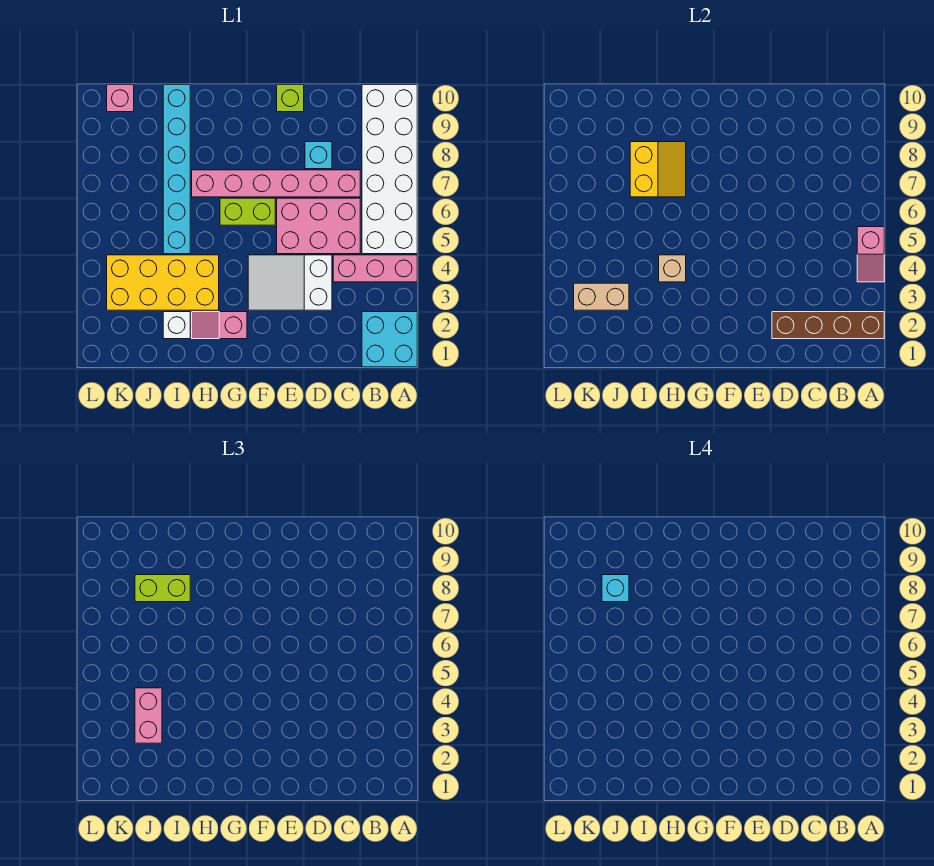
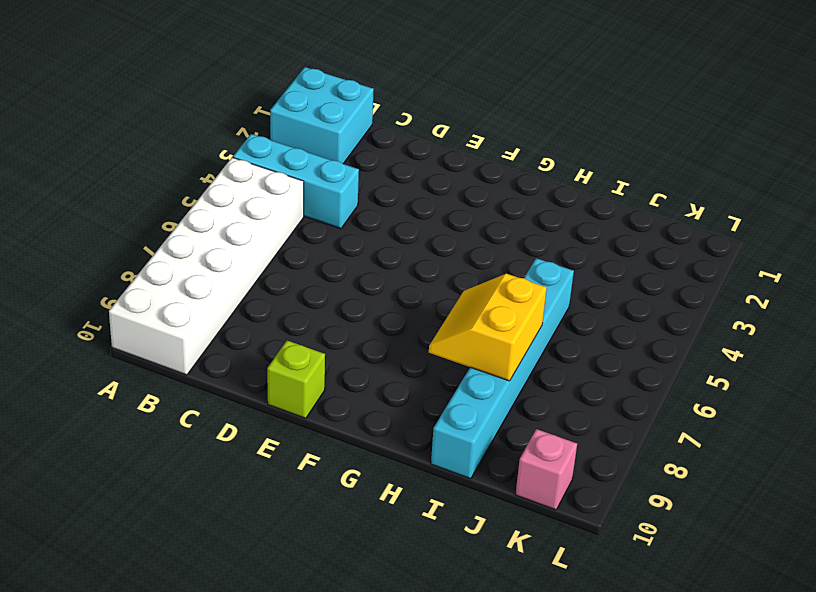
cyan brick A4:C4 level 1 -> pink brick A4:C4 level 1
none -> pink brick C5:E6 level 1
none -> pink brick C7:H7 level 1
none -> white slope D3:F4 level 1 top D

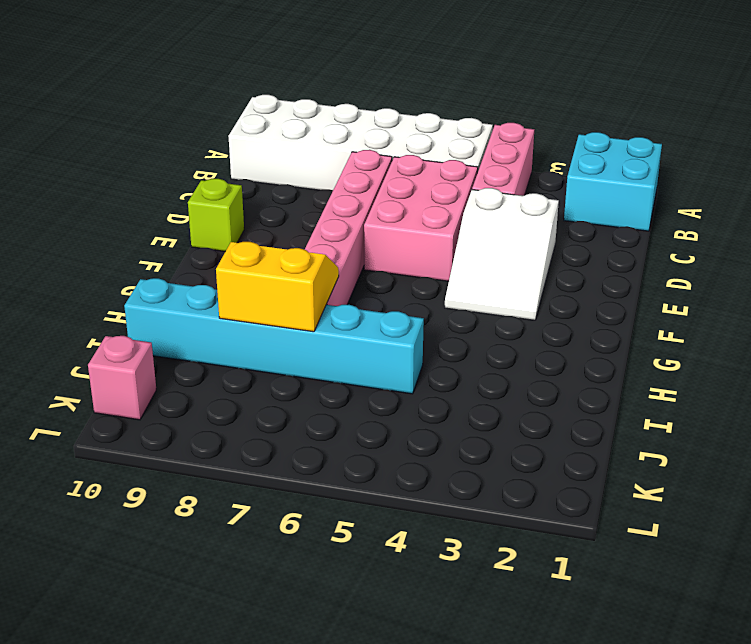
none -> cyan brick D8 level 1
none -> lime brick F6:G6 level 1
none -> pink slope G2:H2 level 1 top G

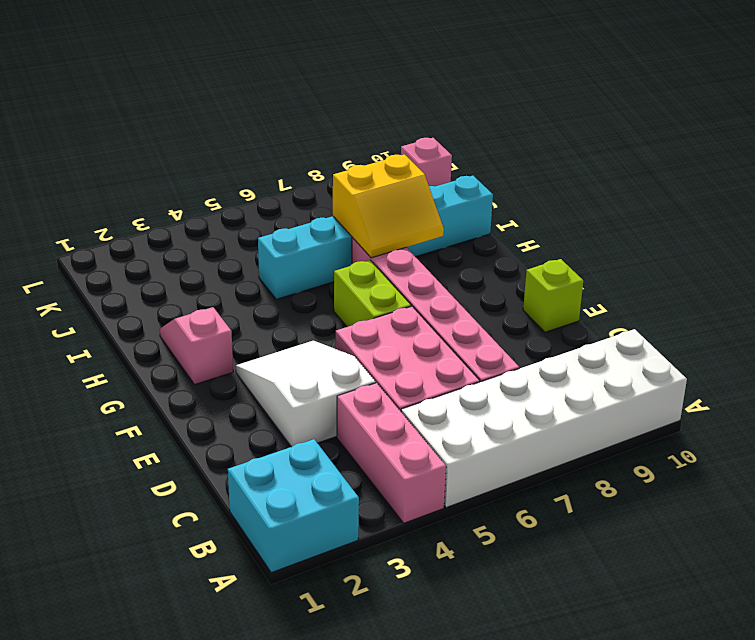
none -> cyan brick D8 level 1
none -> yellow brick H3:K4 level 1
none -> white brick I2 level 1

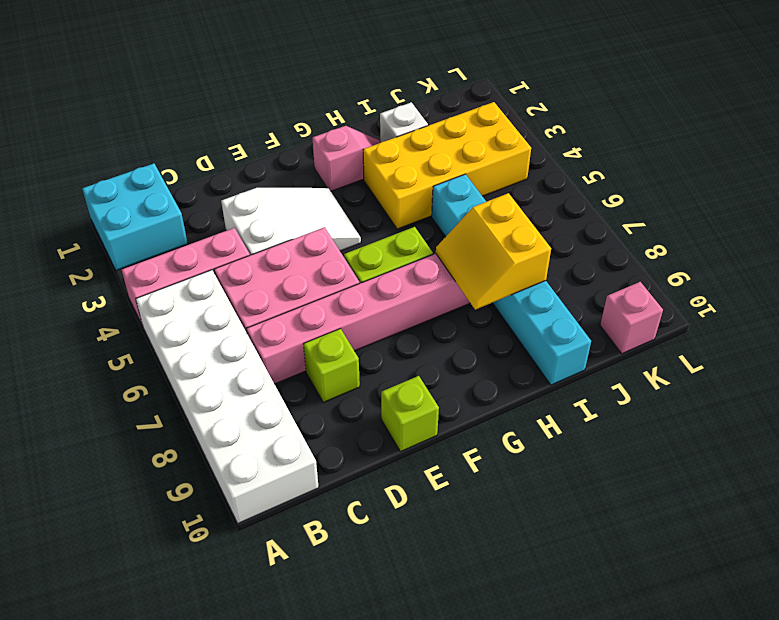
lime brick D8 level 1 -> cyan brick D8 level 1
none -> brown brick A2:D2 level 2
none -> pink slope A4:A5 level 2 top 5
none -> tan brick H4 level 2

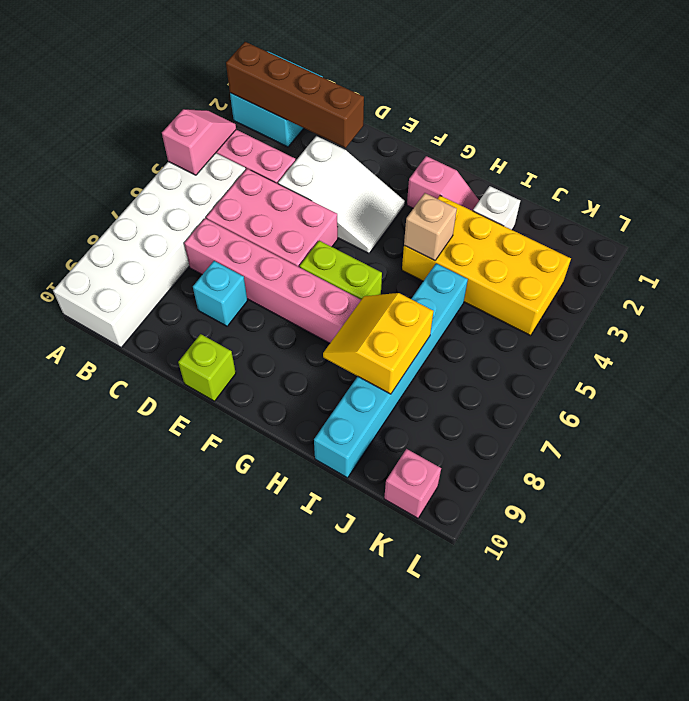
none -> tan brick J3:K3 level 2
none -> lime brick I8:J8 level 3
none -> pink brick J3:J4 level 3

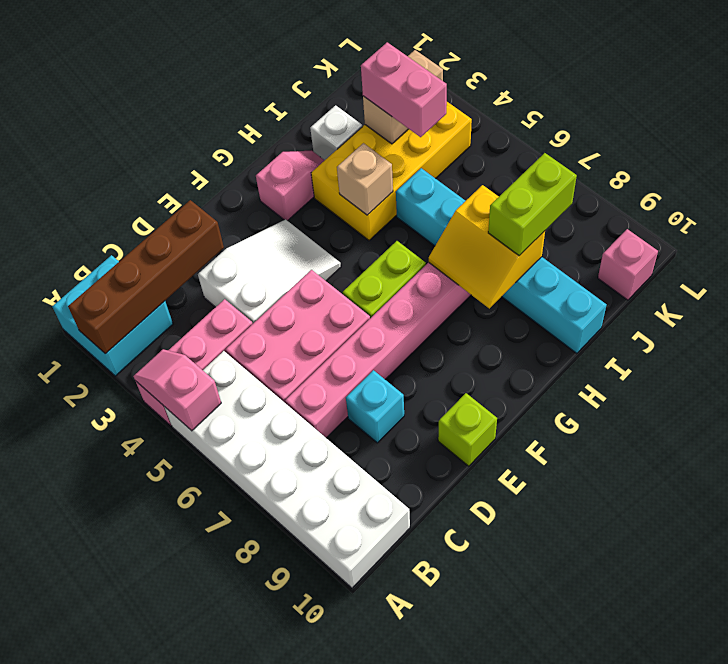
none -> cyan brick J8 level 4

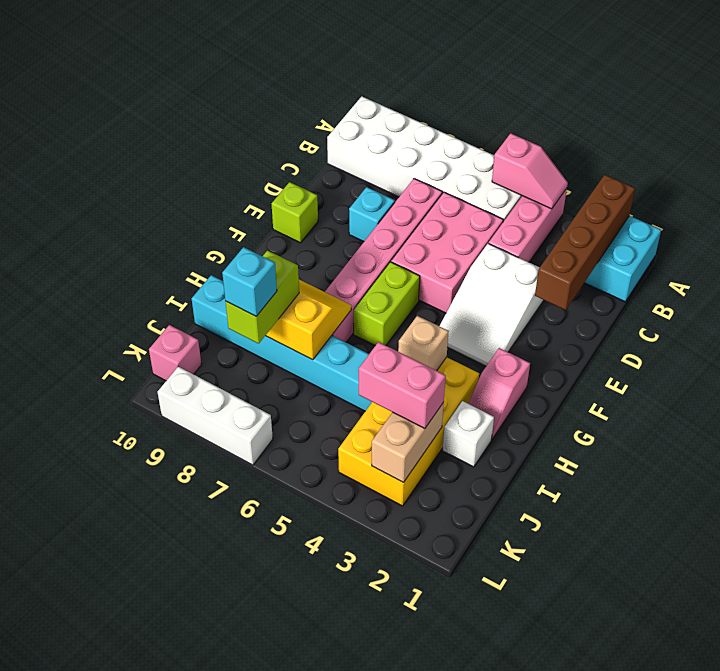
white brick L7:L9 level 1 -> none

